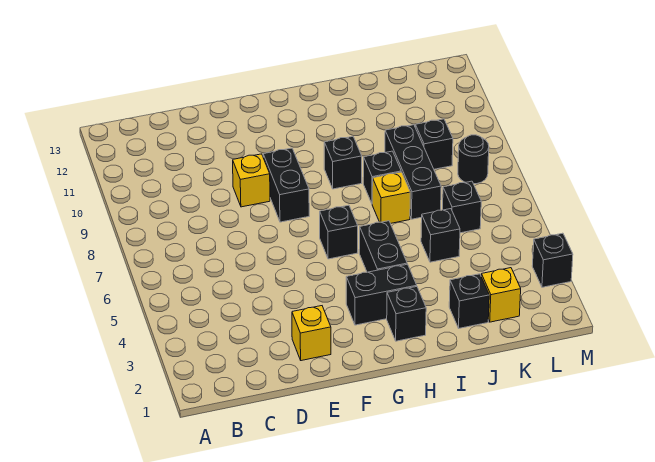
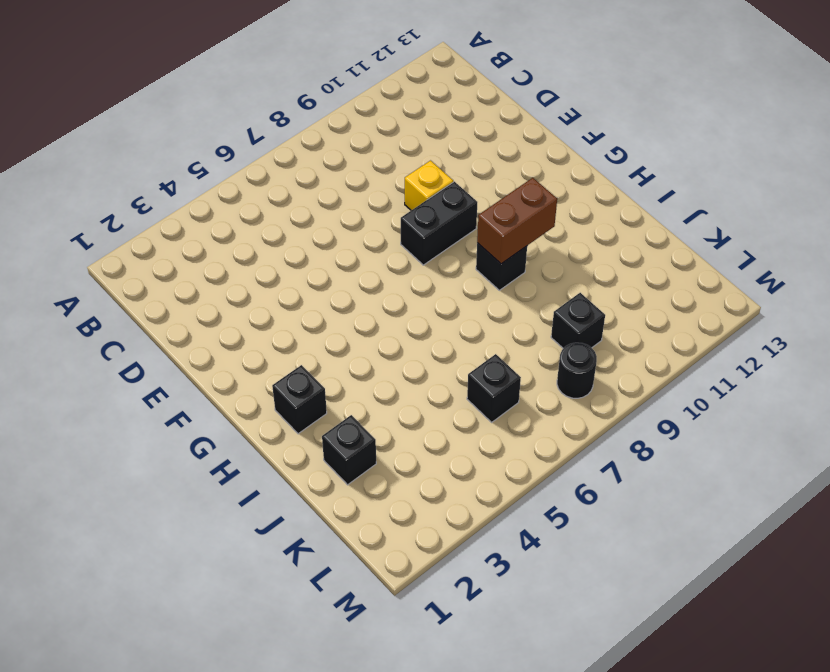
brown brick H9:H10 level 2 -> none
none -> yellow brick E2 level 1
none -> black brick G3:H3 level 1
none -> black brick G6 level 1

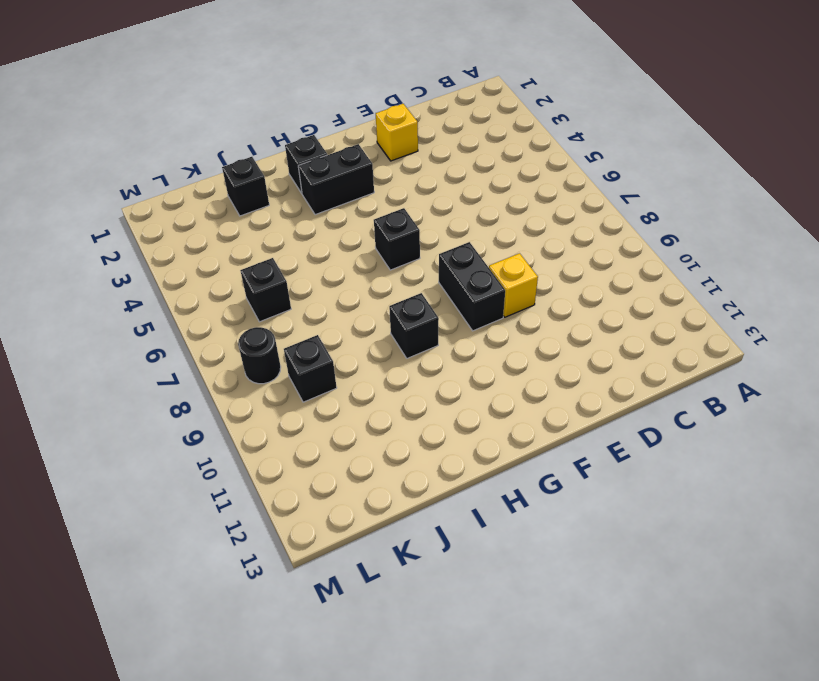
none -> black brick H4:H5 level 1
none -> yellow brick I7 level 1
none -> black brick I8 level 1

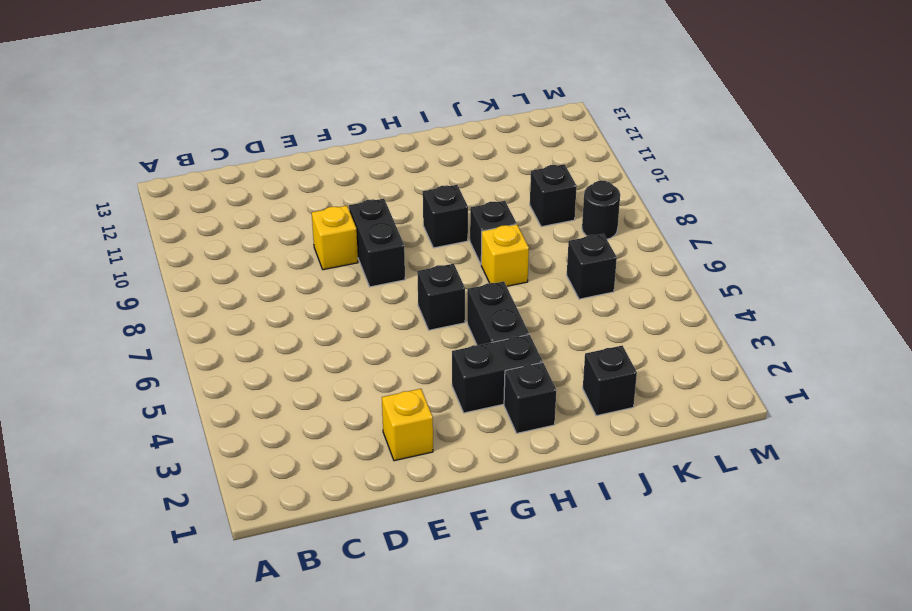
none -> black brick J5 level 1
none -> black brick J7:J9 level 1
none -> yellow brick K2 level 1

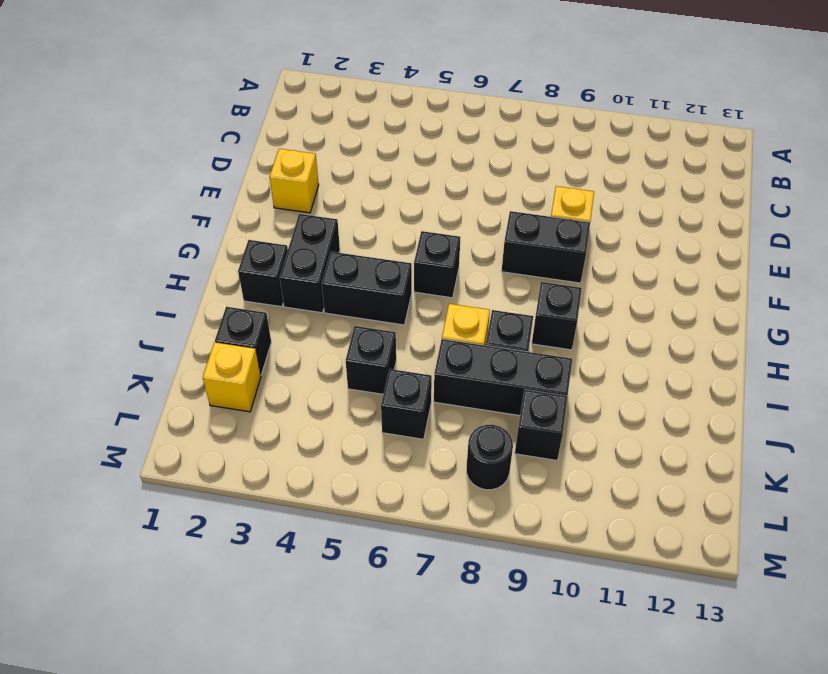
none -> black brick M3 level 1

